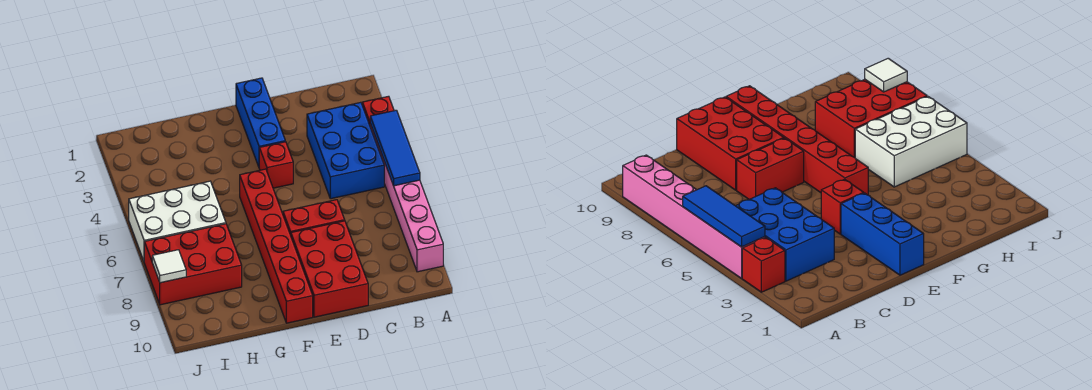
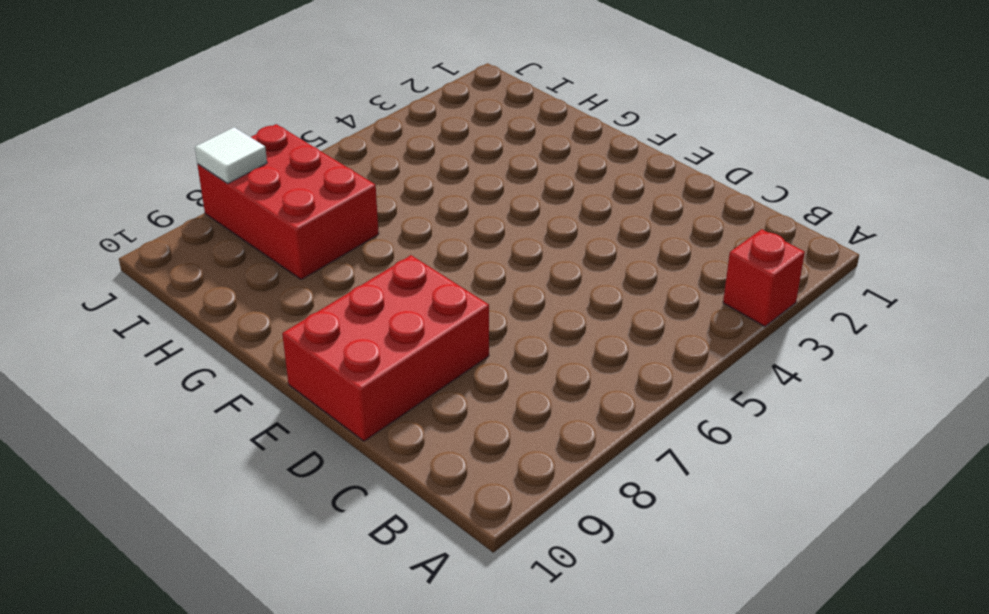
none -> pink brick A4:A9 level 1
none -> blue brick B3:C5 level 1
none -> red brick D7:E7 level 1

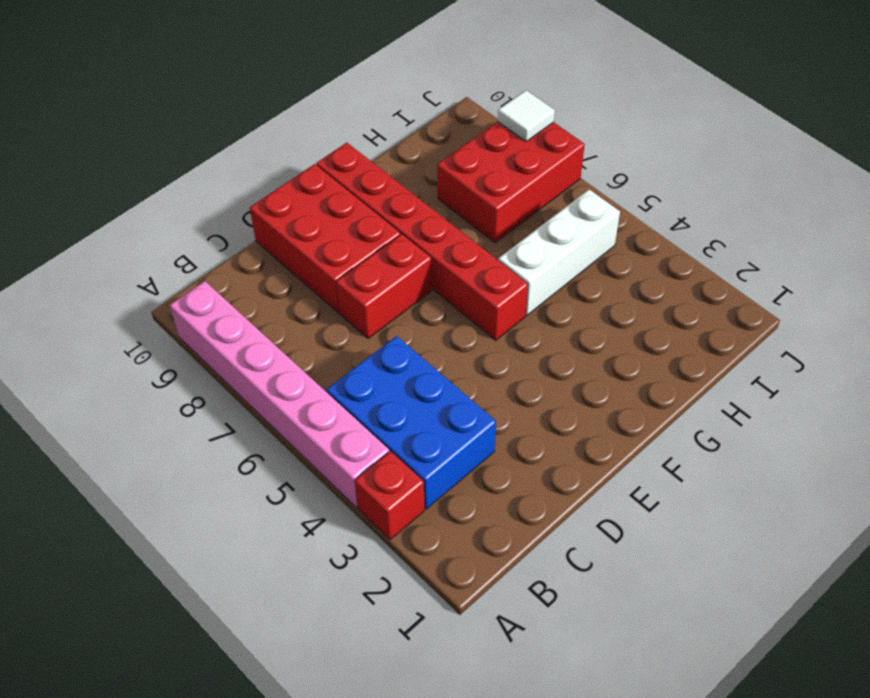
white brick G5:I5 level 1 -> white brick H5:J6 level 1
none -> blue brick E1:E3 level 1
none -> red brick E4 level 1
none -> blue tile A4:A6 level 2

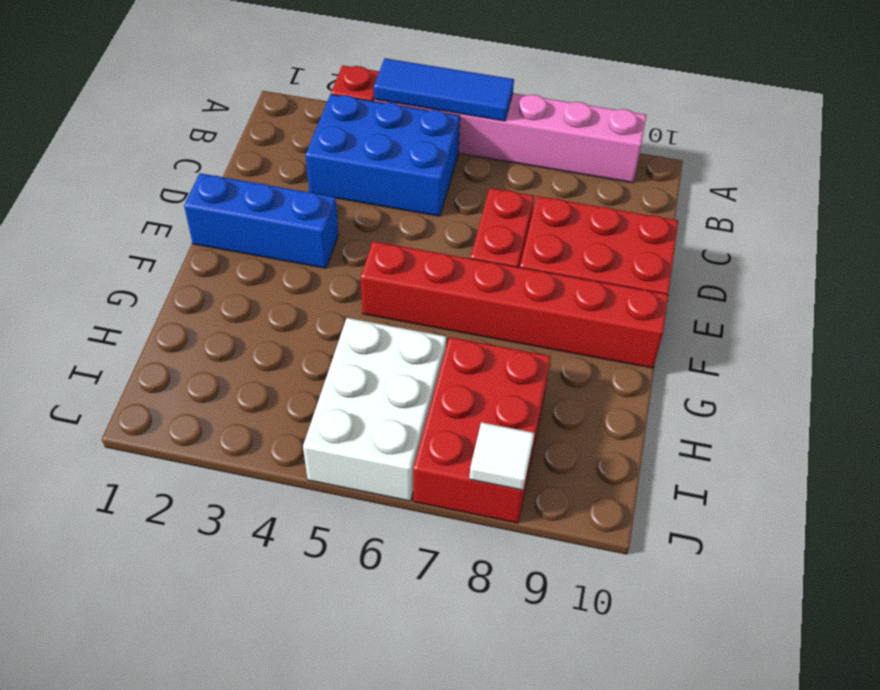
none -> red brick E4 level 1

